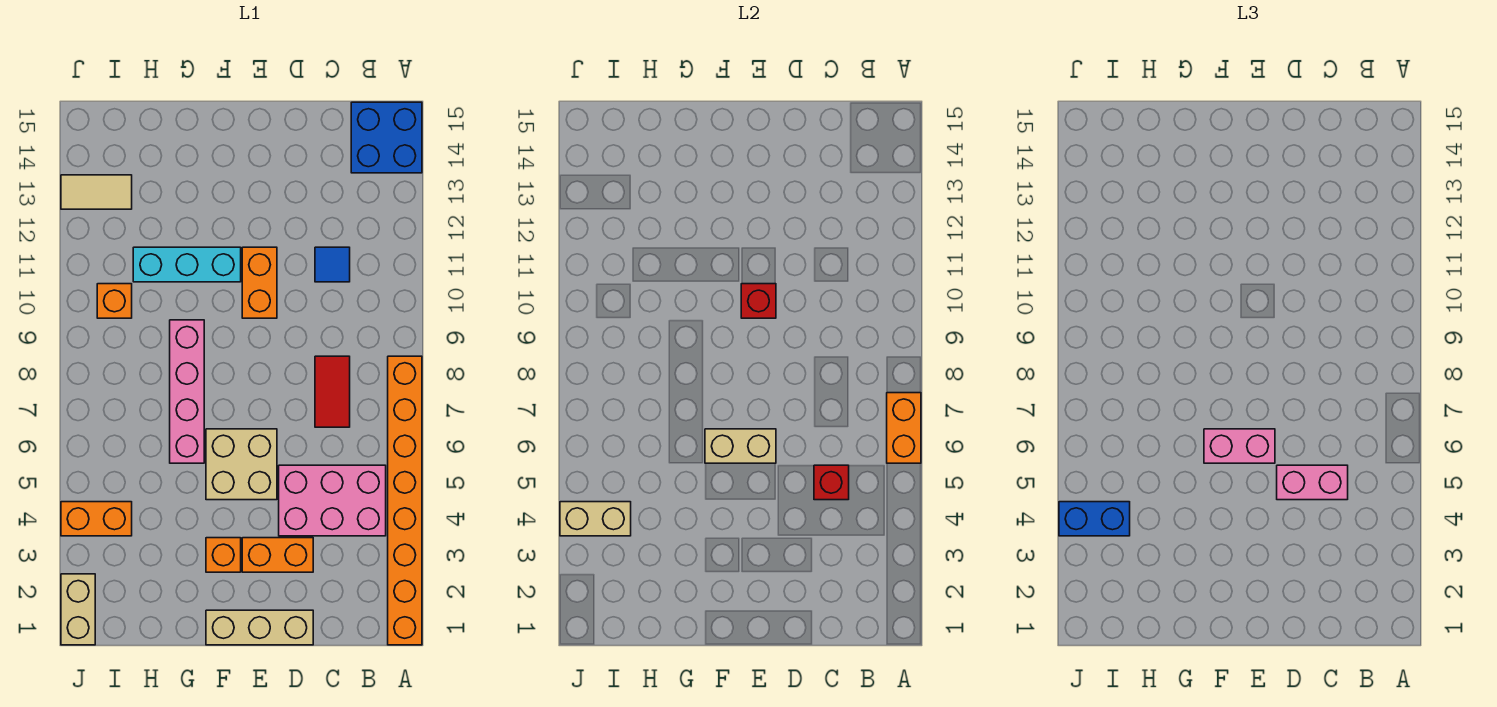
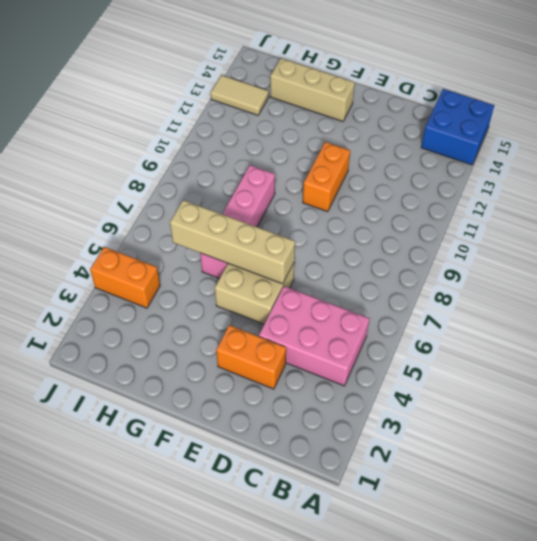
tan brick E6:H6 level 2 -> tan brick E6:F6 level 2
tan brick F14:H14 level 1 -> tan brick D1:F1 level 1
none -> orange brick A1:A8 level 1
none -> red tile C7:C8 level 1
none -> blue tile C11 level 1

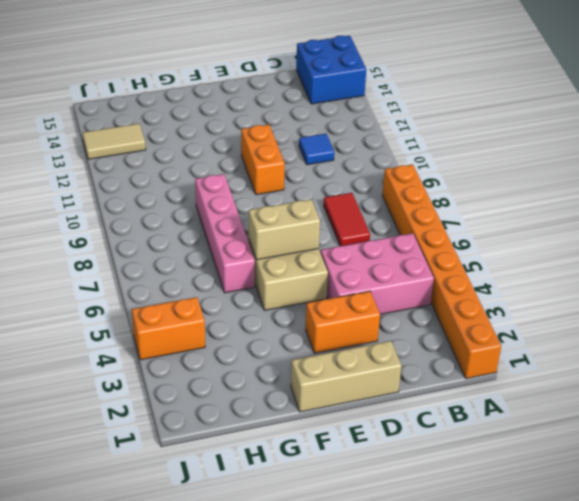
none -> orange brick F3 level 1
none -> cyan brick F11:H11 level 1
none -> orange brick I10 level 1

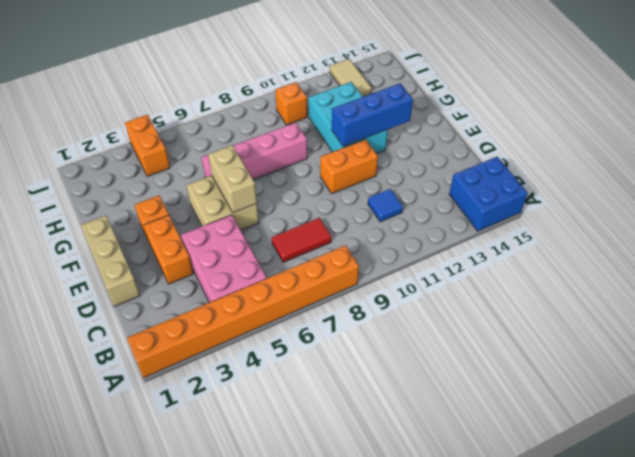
cyan brick F11:H12 level 1 -> cyan brick F11:H11 level 1
blue brick F11:F13 level 2 -> none
none -> tan brick J1:J2 level 1
none -> orange brick A6:A7 level 2
none -> red brick C5 level 2

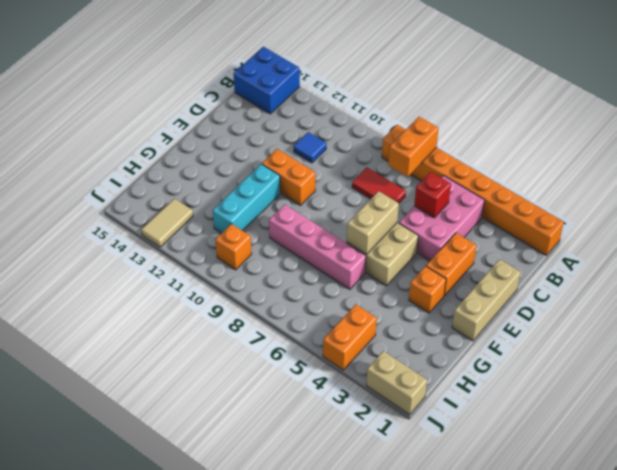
orange brick A7:B7 level 2 -> orange brick A6:A7 level 2
none -> red brick E10 level 2
none -> tan brick I4:J4 level 2
none -> pink brick C5:D5 level 3

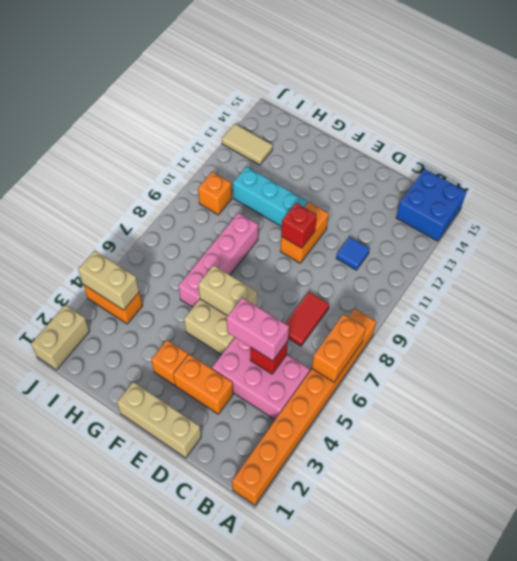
none -> pink brick E6:F6 level 3
none -> blue brick I4:J4 level 3

